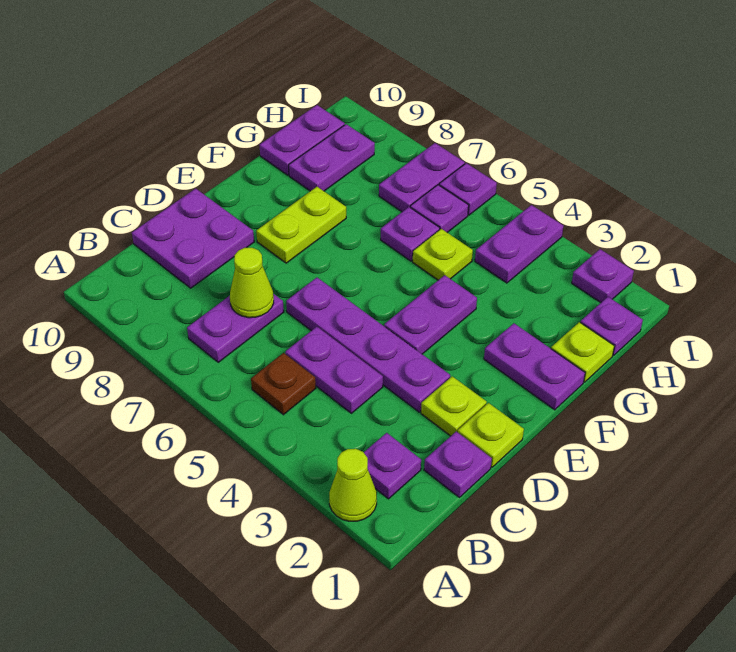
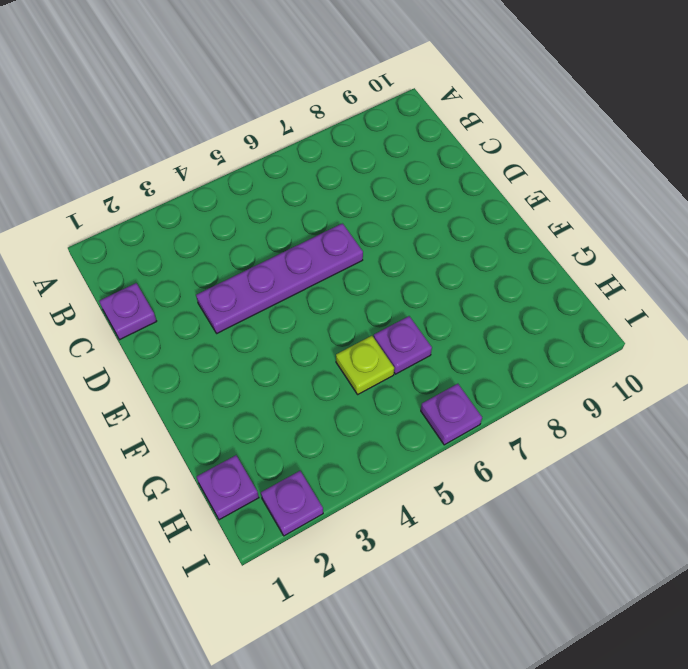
none -> lime cone A2 level 1
none -> purple plate B2 level 1
none -> brown plate B5 level 1

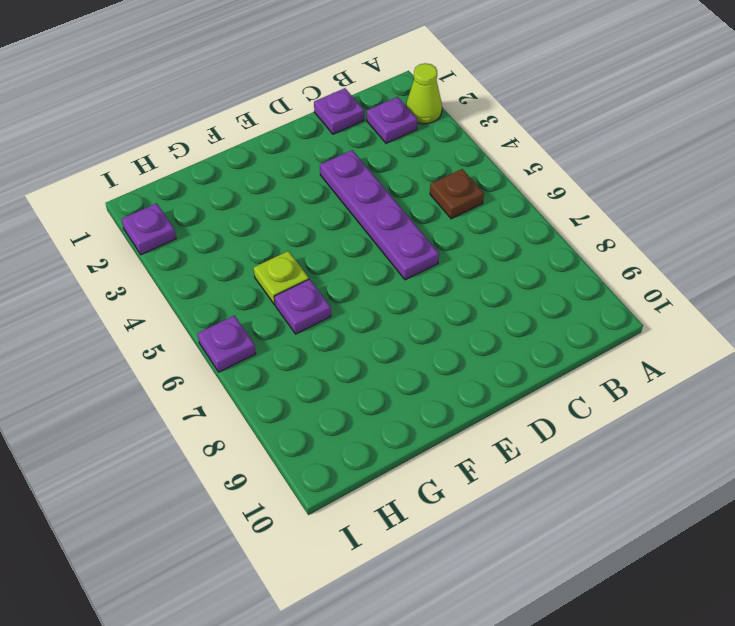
none -> purple plate B7:C7 level 1
none -> purple plate C4:C5 level 1
none -> purple plate C9:D10 level 1

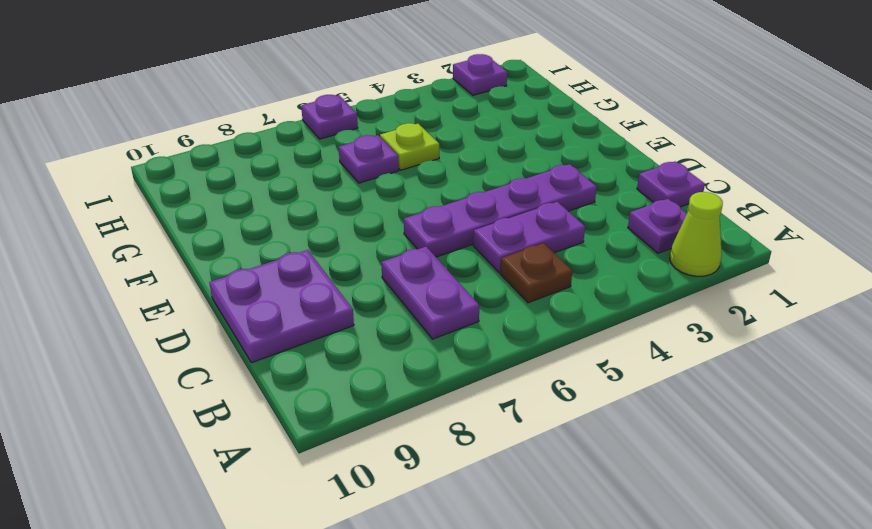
none -> lime plate D1 level 1
none -> lime plate D2 level 1
none -> purple plate E4:F4 level 1

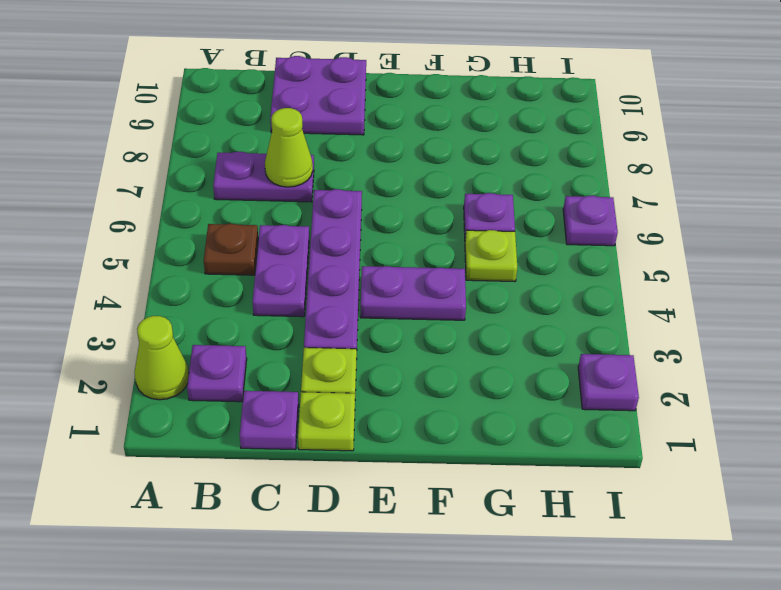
none -> lime plate E8:F8 level 1
none -> purple plate F1:F2 level 1
none -> lime plate G1 level 1

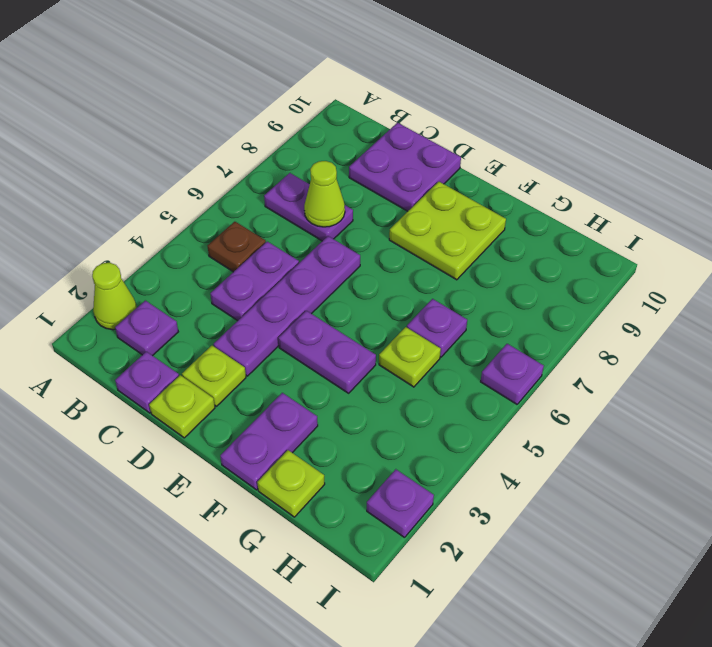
lime plate E8:F9 level 1 -> lime plate E8:F8 level 1
none -> purple plate G9:H9 level 1
none -> purple plate G10:H10 level 1
none -> purple plate H1 level 1

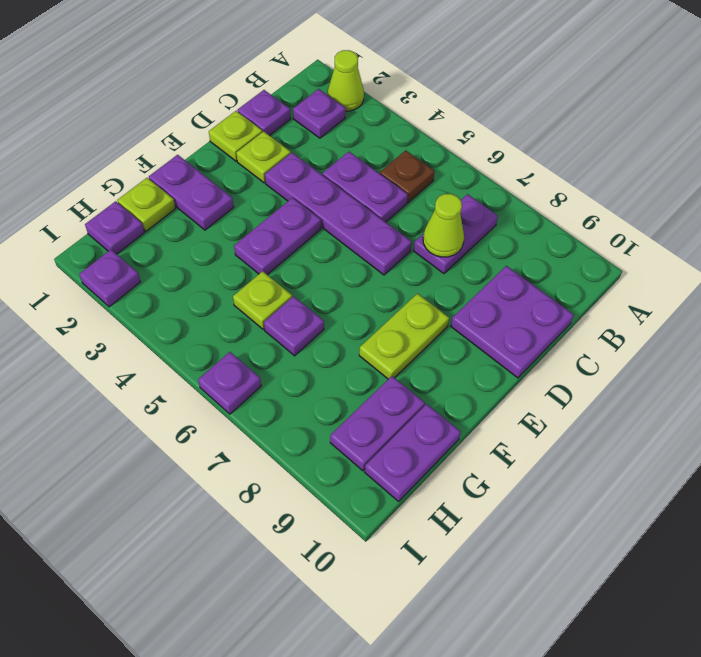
none -> purple plate H4:I4 level 1
none -> purple plate H6 level 1
none -> purple plate H7:I7 level 1

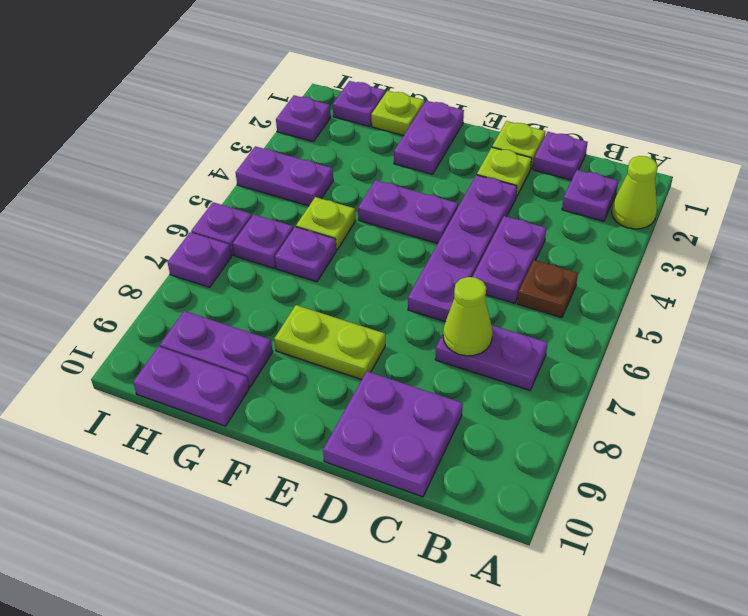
purple plate I7 level 1 -> purple plate H7:I7 level 1

